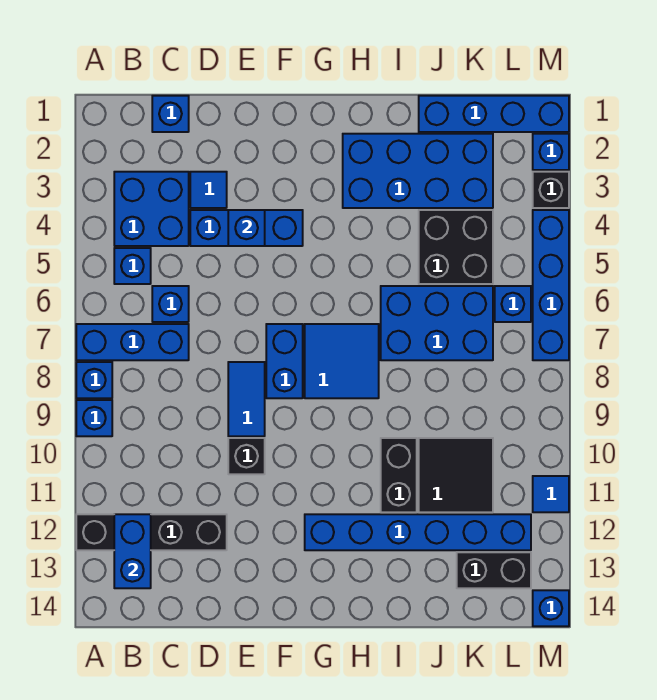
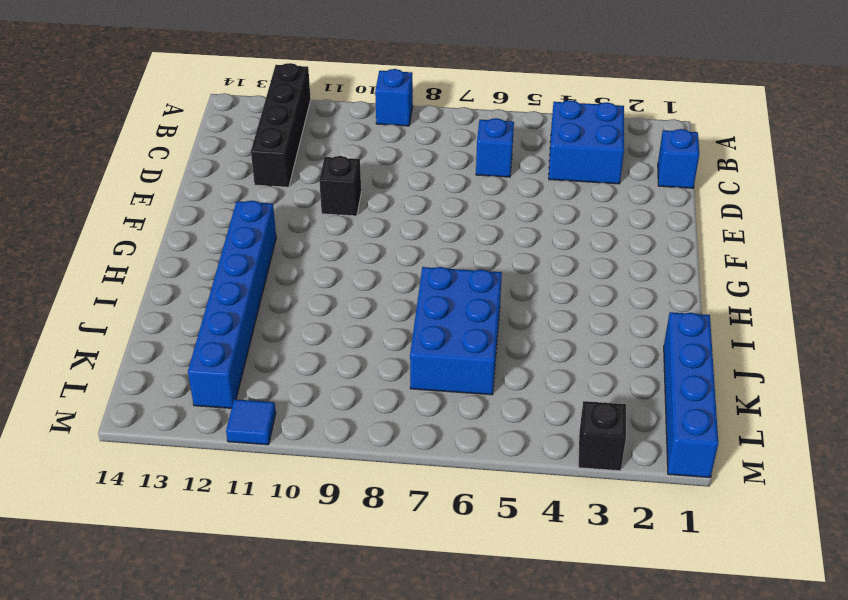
none -> blue brick A7:C7 level 1
none -> blue brick A8 level 1
none -> blue brick B5 level 1
none -> blue tile D3 level 1

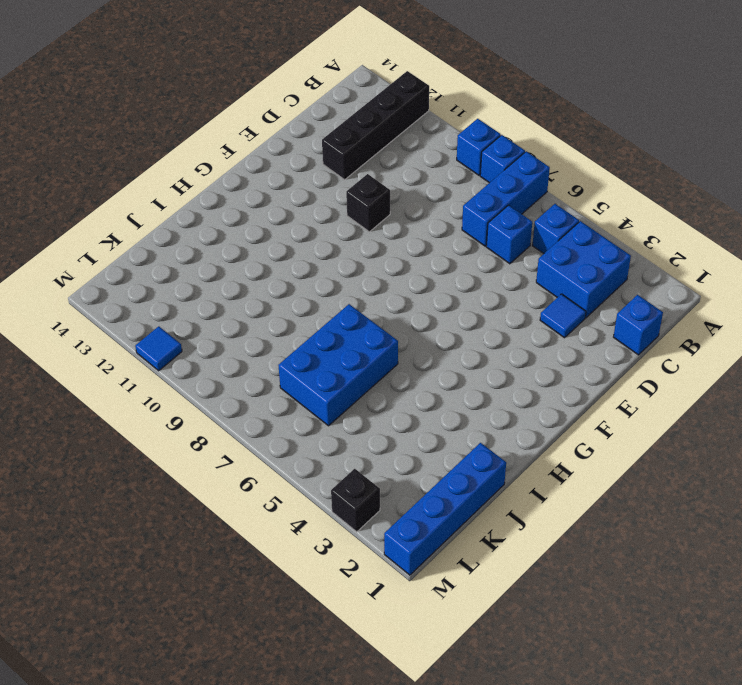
none -> blue brick D4:F4 level 1
none -> blue tile E8:E9 level 1
none -> blue brick F7:F8 level 1
none -> blue tile G7:H8 level 1

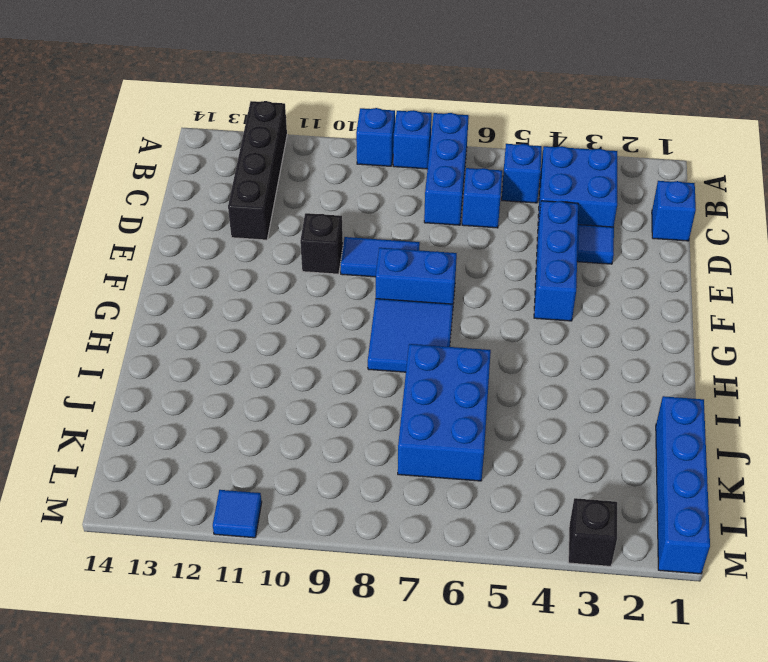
none -> blue brick G12:L12 level 1
none -> blue brick H2:K3 level 1
none -> black brick I10:I11 level 1
none -> black brick J4:K5 level 1

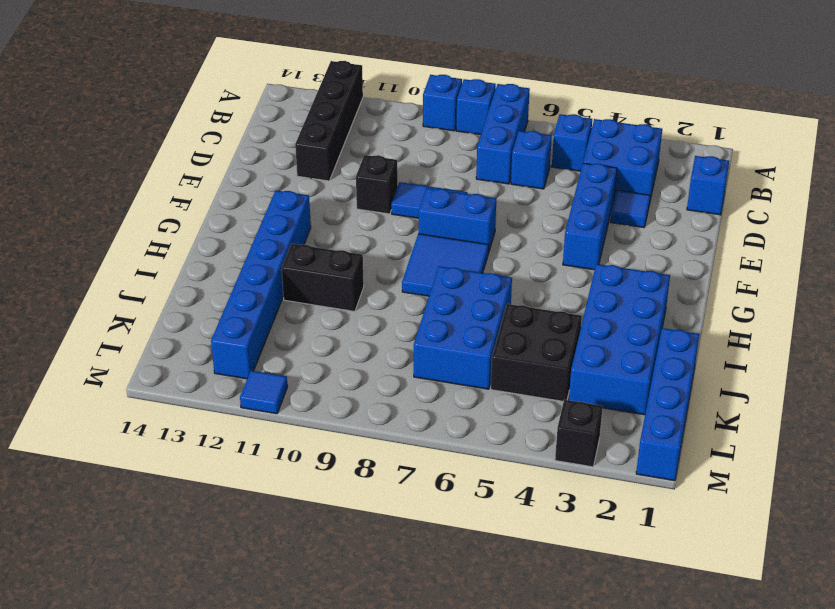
none -> black tile J10:K11 level 1
none -> black brick K13:L13 level 1
none -> blue brick L6 level 1
none -> blue brick M2 level 1

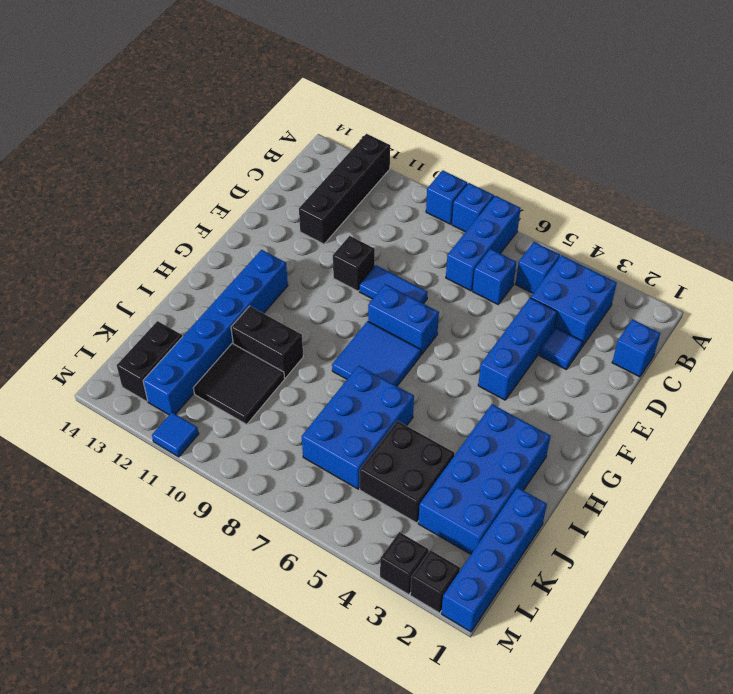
black brick M2 level 1 -> blue brick M2 level 1
none -> blue brick L6 level 1
none -> blue brick M4:M7 level 1
none -> blue brick M14 level 1
none -> blue brick B12:B13 level 2

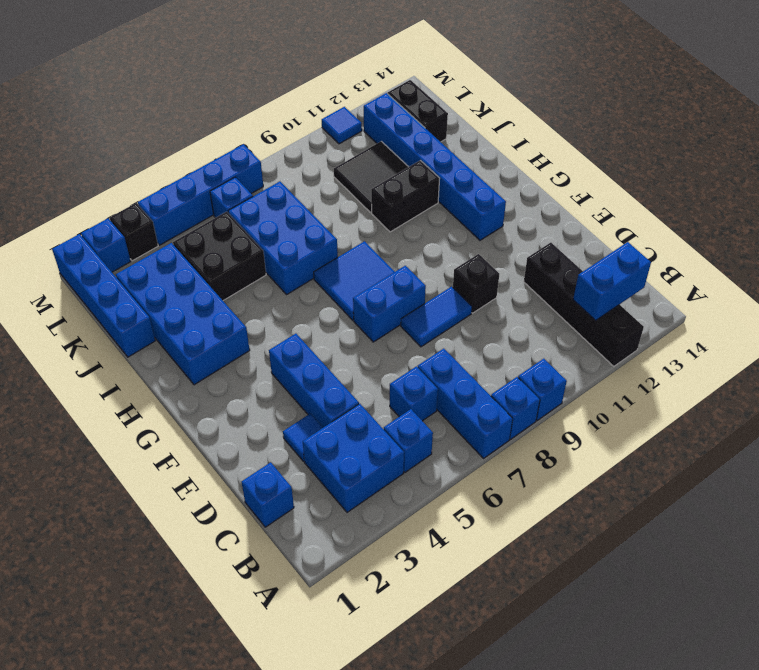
none -> blue brick M14 level 1
none -> blue brick E4 level 2

